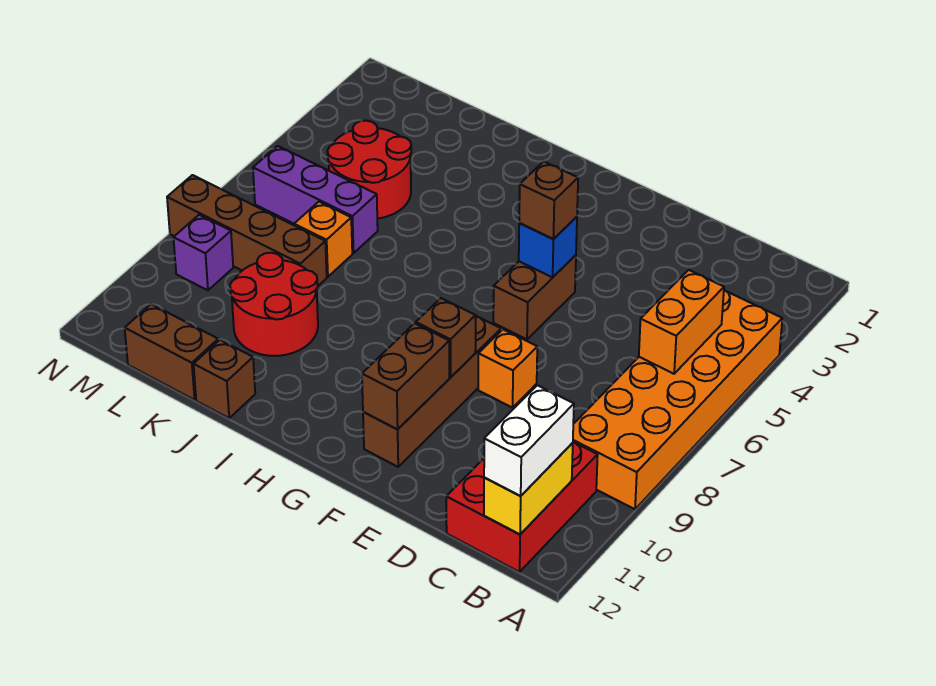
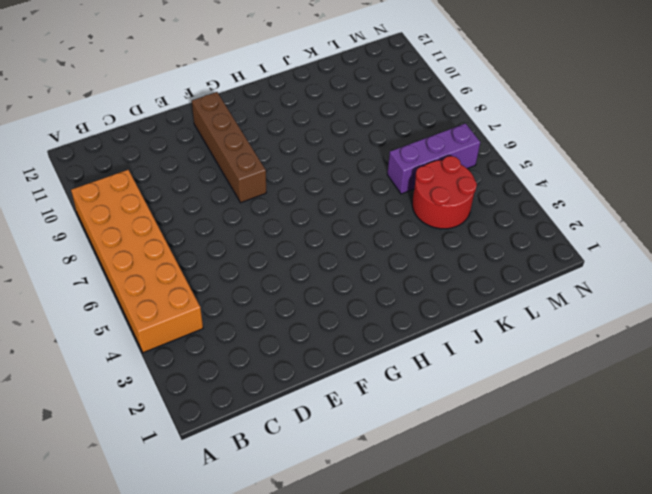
none -> red brick B10:C12 level 1
none -> orange brick E8 level 1
none -> brown brick F5:F6 level 1

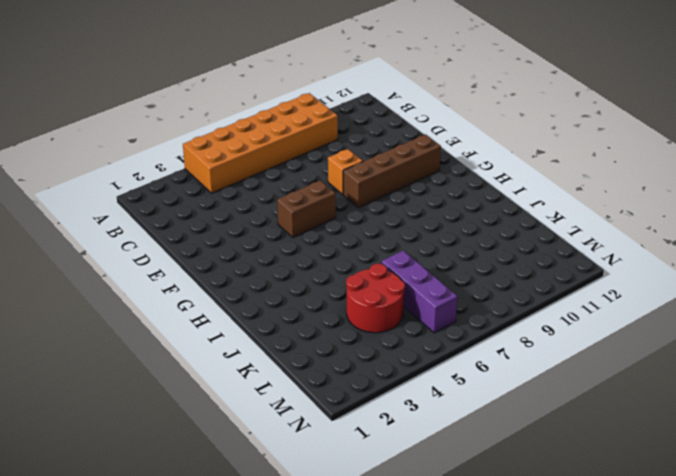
none -> red brick B10:C12 level 1
none -> red round brick J9:K10 level 1
none -> brown brick J12 level 1

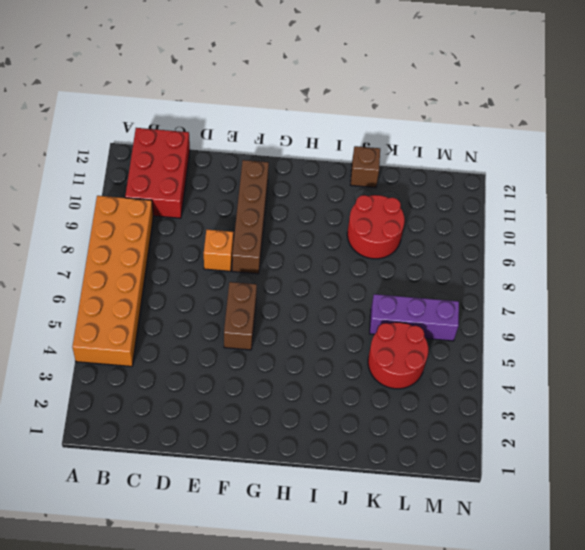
none -> orange brick K7 level 1
none -> brown brick K8:N8 level 1
none -> brown brick K12:L12 level 1

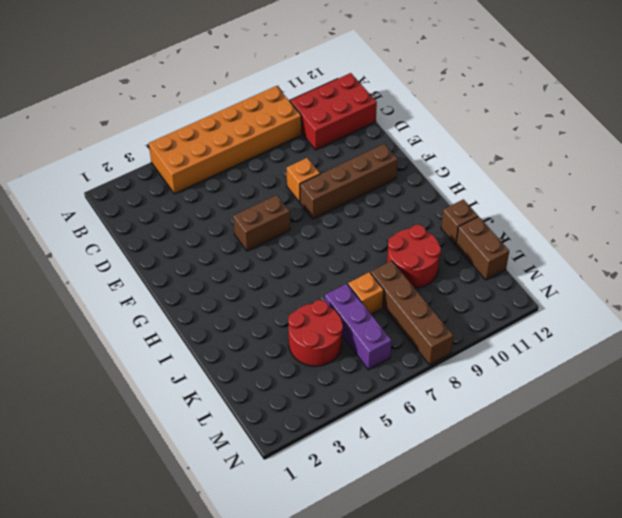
none -> purple brick M9 level 1
none -> orange brick B5:B6 level 2
none -> yellow brick B11:B12 level 2

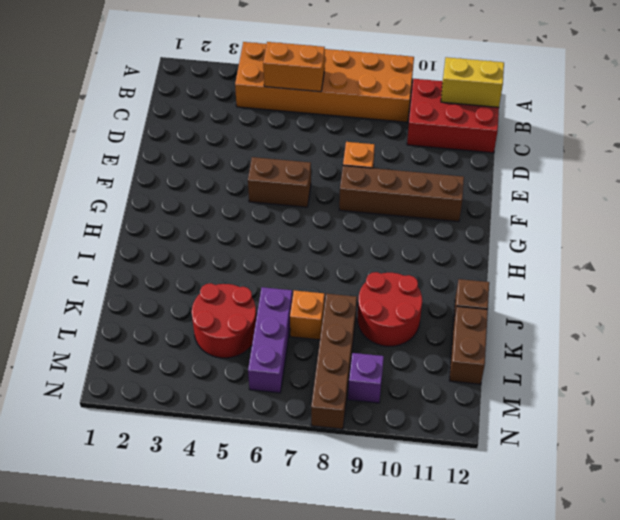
none -> blue brick F5 level 2
none -> brown brick F9 level 2
none -> brown brick F10:F11 level 2

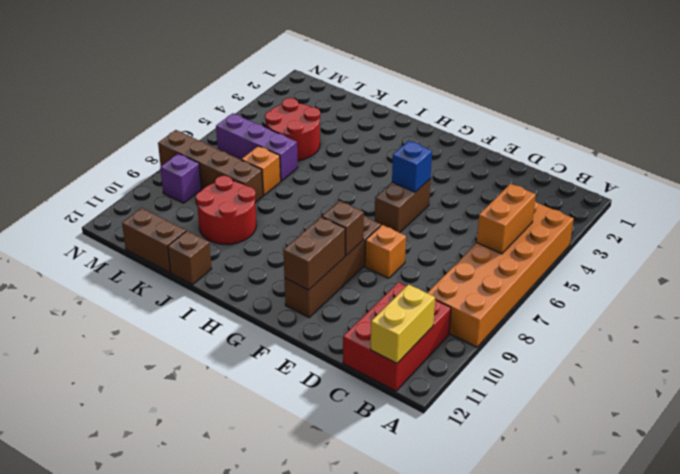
none -> white brick B11:B12 level 3
none -> brown brick F5 level 3

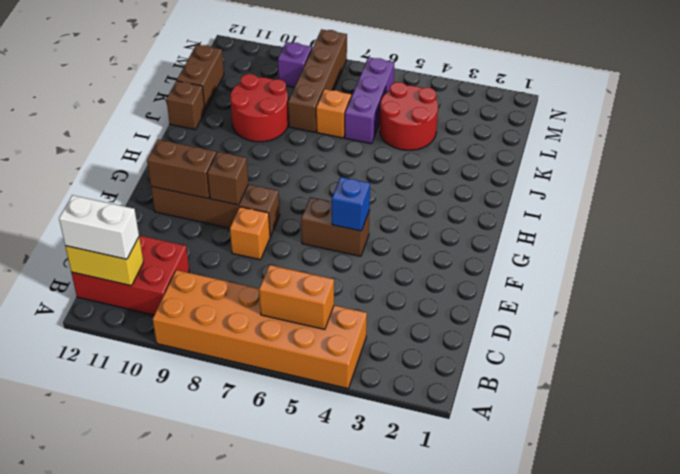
none -> brown brick F5 level 3

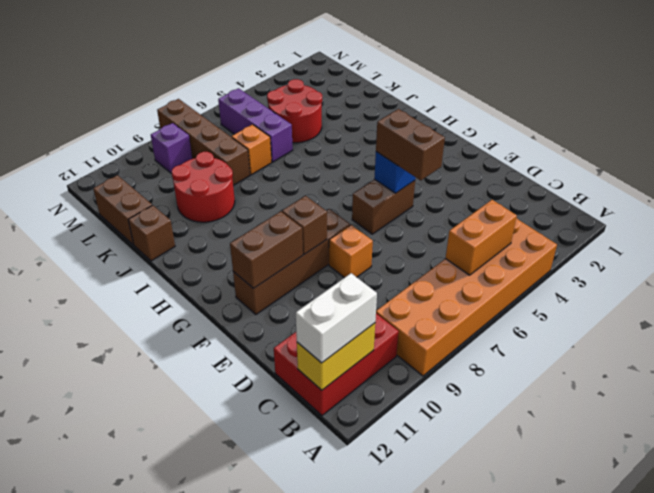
brown brick E5:F5 level 3 -> brown brick F5 level 3

